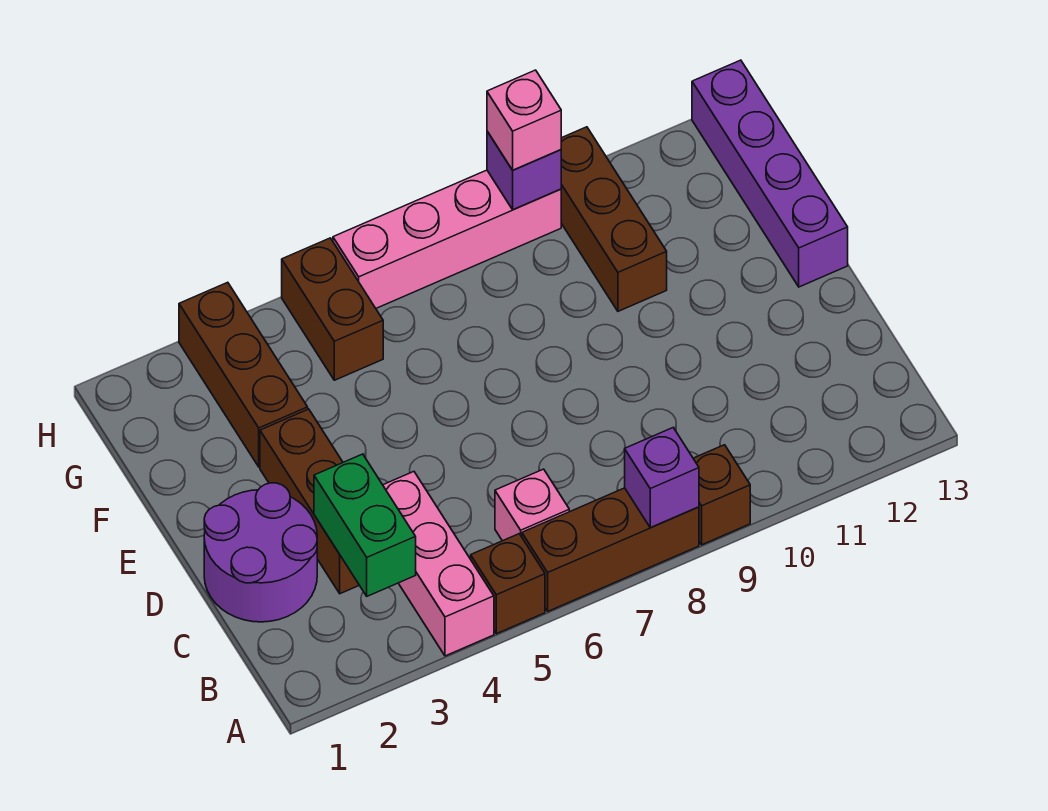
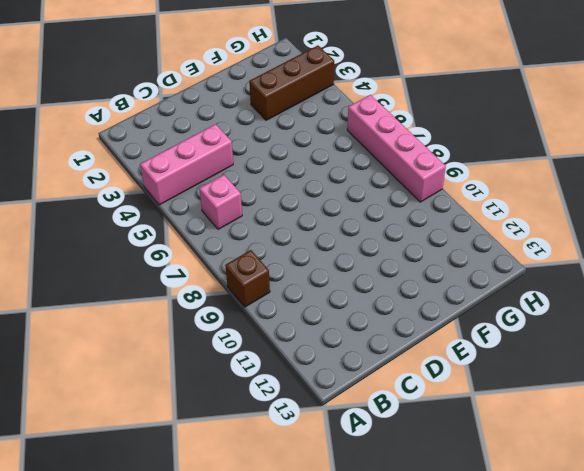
none -> brown brick A5 level 1
none -> brown brick A6:A8 level 1
none -> purple round brick C1:D2 level 1

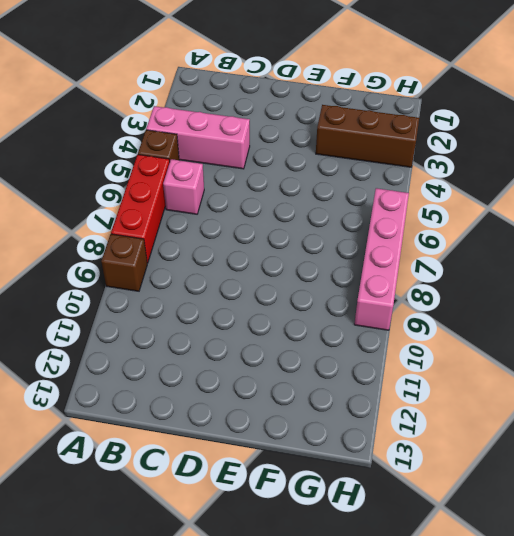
red brick A6:A8 level 1 -> brown brick A6:A8 level 1
none -> purple round brick C1:D2 level 1
none -> brown brick C3:E3 level 1
none -> purple brick E13:H13 level 1

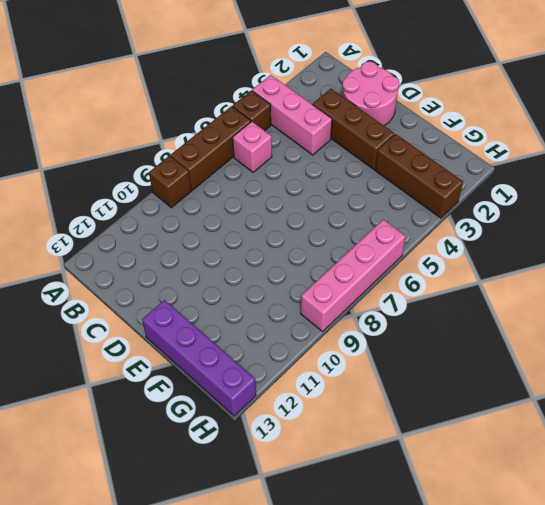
pink round brick C1:D2 level 1 -> purple round brick C1:D2 level 1
none -> brown brick F10:H10 level 1
none -> brown brick G5:H5 level 1
none -> purple brick A8 level 2

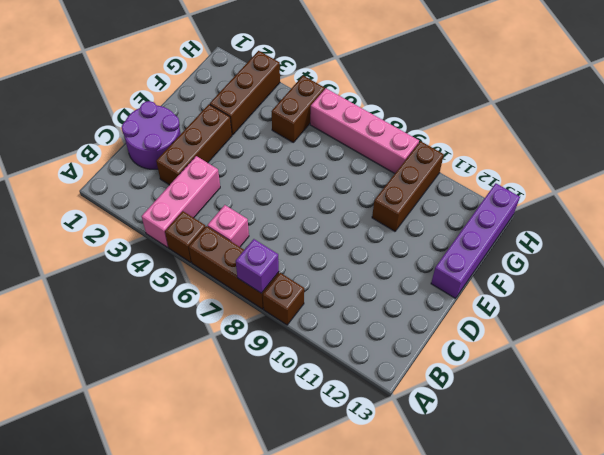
none -> green brick B3:C3 level 2
none -> purple brick H9 level 2
none -> pink brick H9 level 3

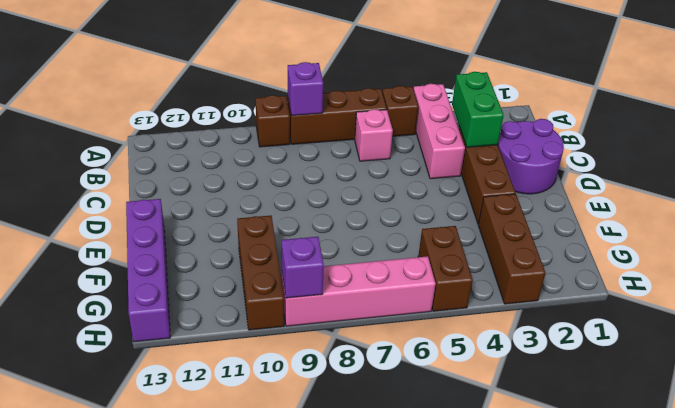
none -> pink brick H9 level 3

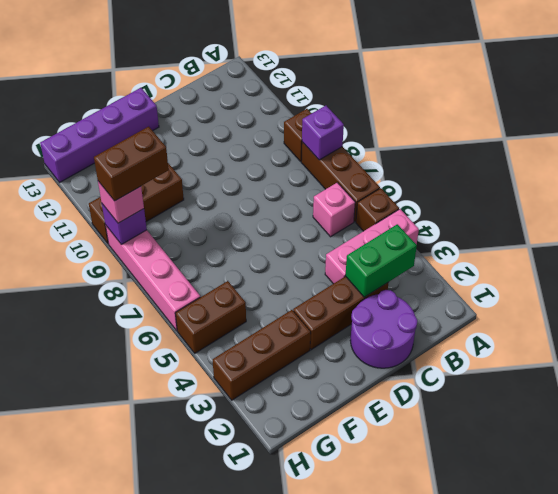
brown brick G9:H9 level 4 -> none

